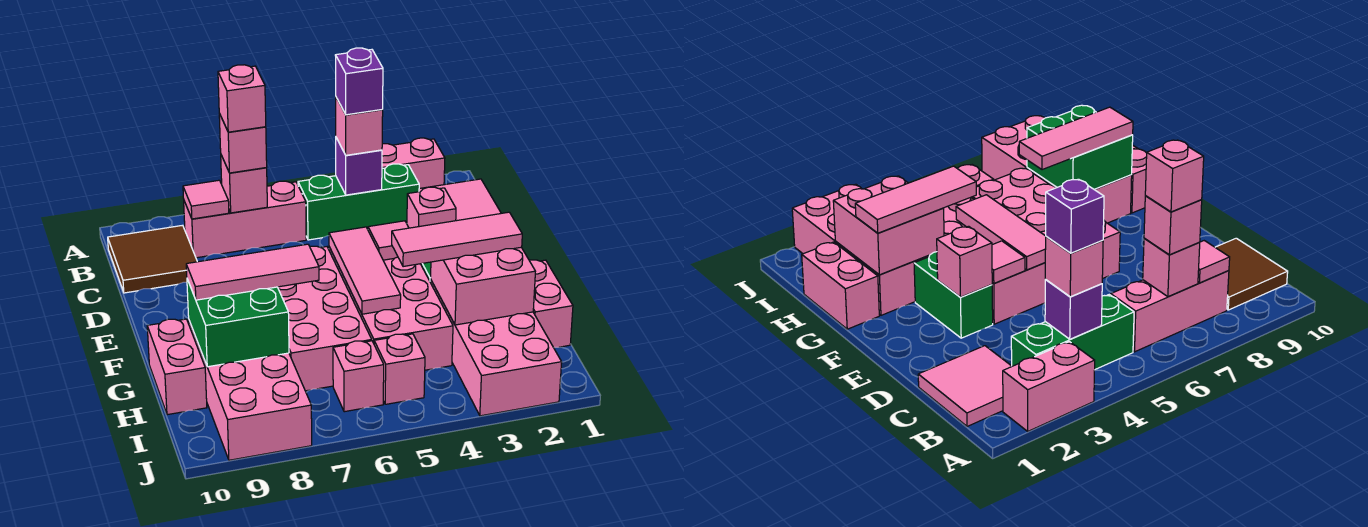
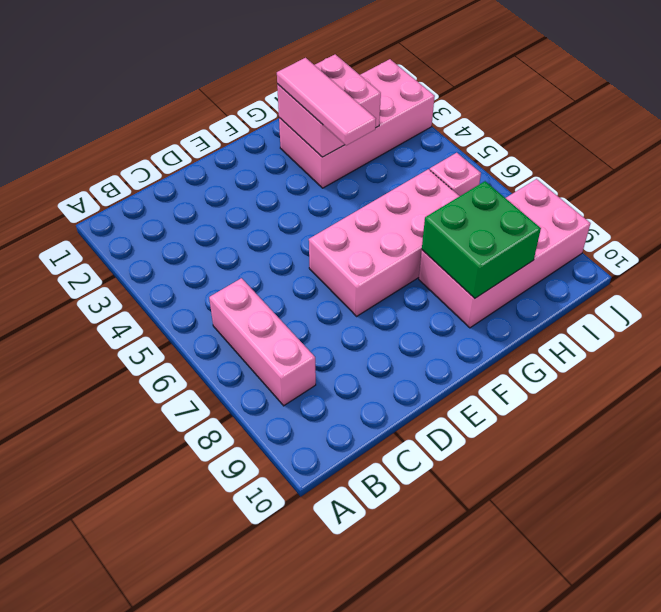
none -> pink brick A2:A3 level 1
none -> pink tile B1:C2 level 1
none -> green brick B3:B5 level 1

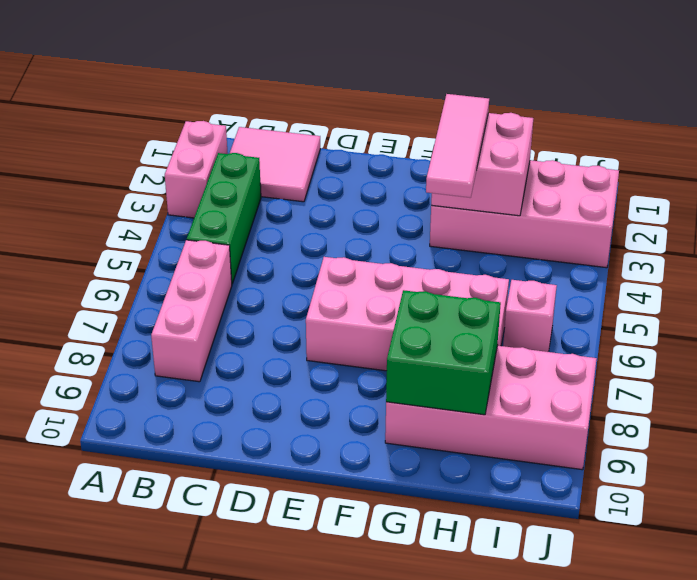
none -> brown tile B9:C10 level 1
none -> green brick E3:F3 level 1
none -> pink brick E4:H5 level 1

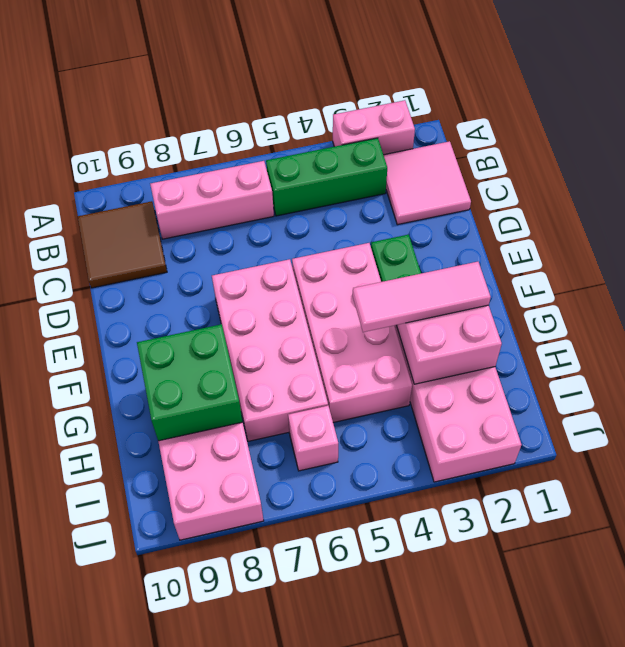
none -> pink brick G1:H1 level 1
none -> pink brick G10:H10 level 1
none -> pink brick I5 level 1

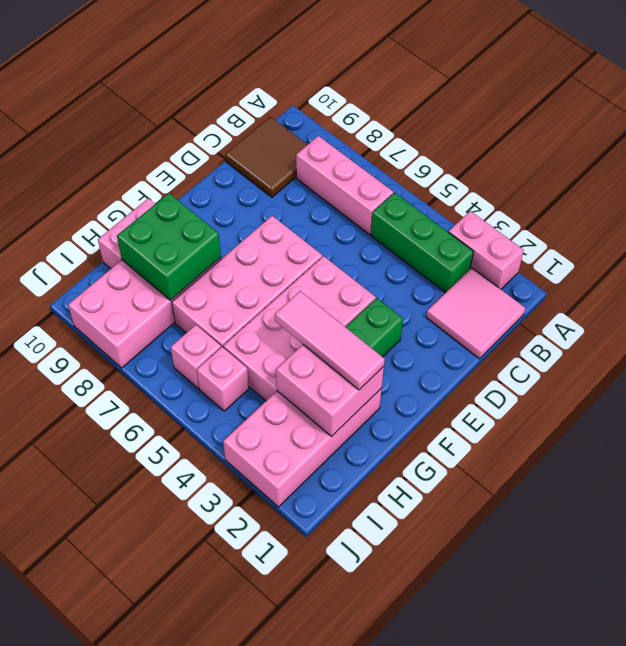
none -> pink brick G1:H1 level 1
none -> purple brick B4 level 2
none -> pink brick B7 level 2

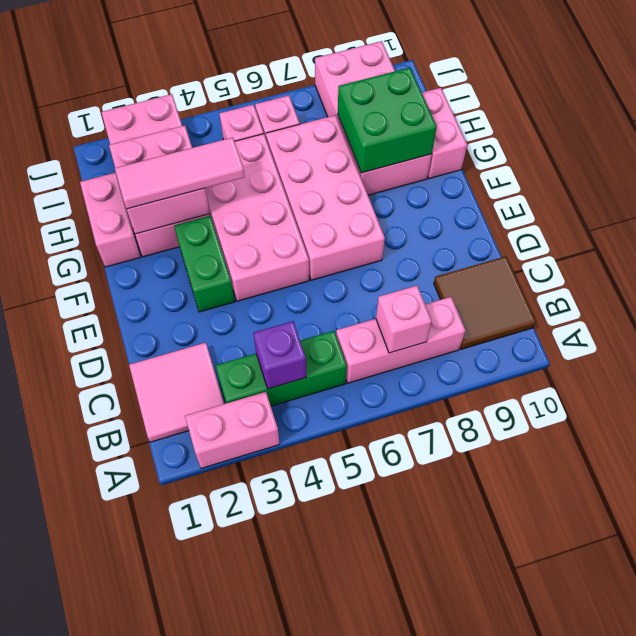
none -> pink tile B8 level 2
none -> pink brick E3 level 2
none -> pink tile E4 level 2

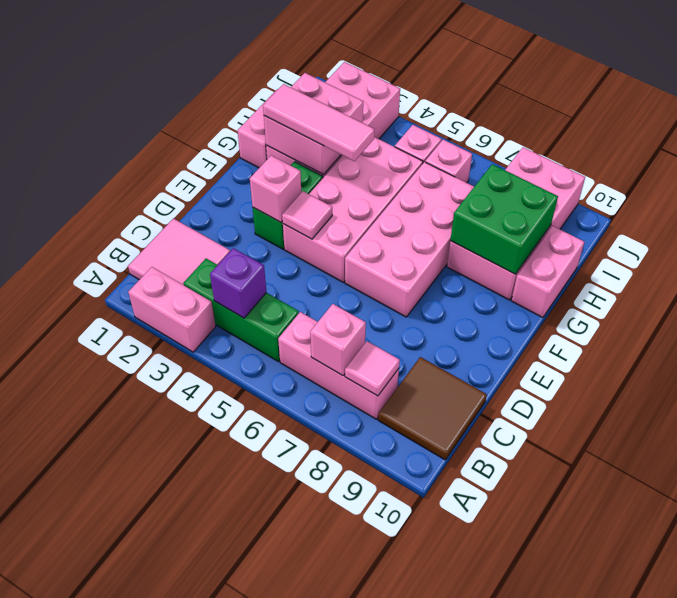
none -> pink tile E5:G5 level 2
none -> pink brick B4 level 3
none -> pink brick B7 level 3

